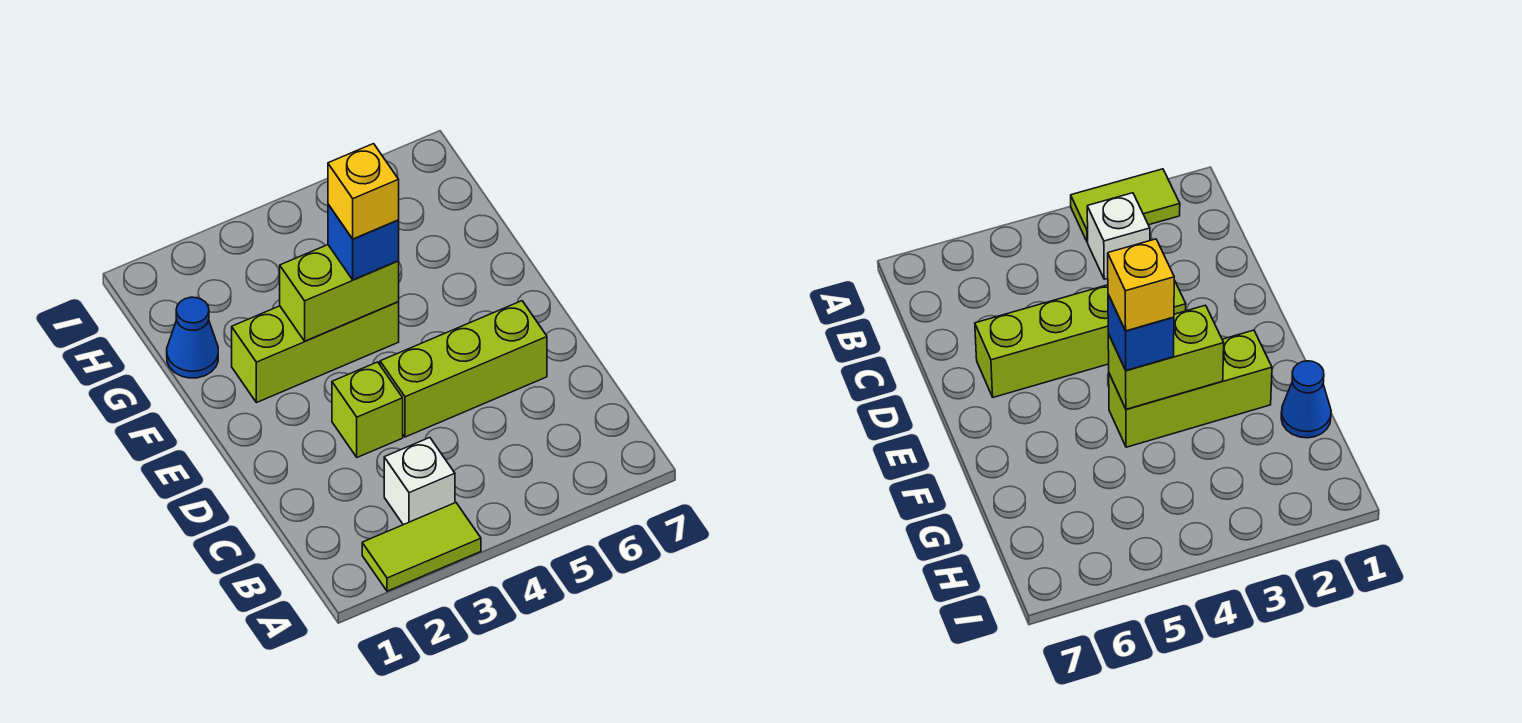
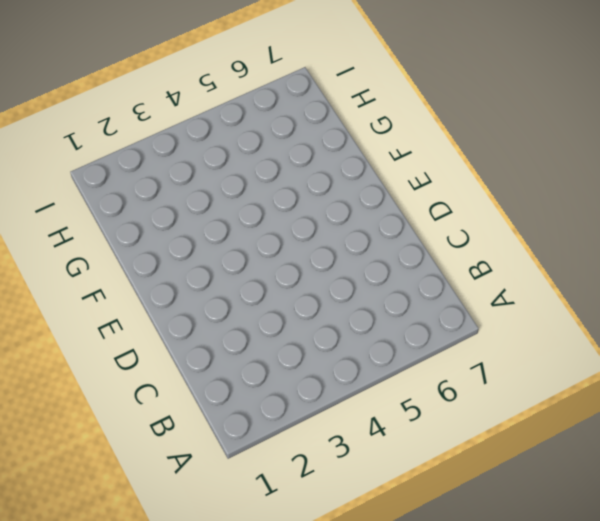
none -> lime tile A2:A3 level 1
none -> white brick B3 level 1

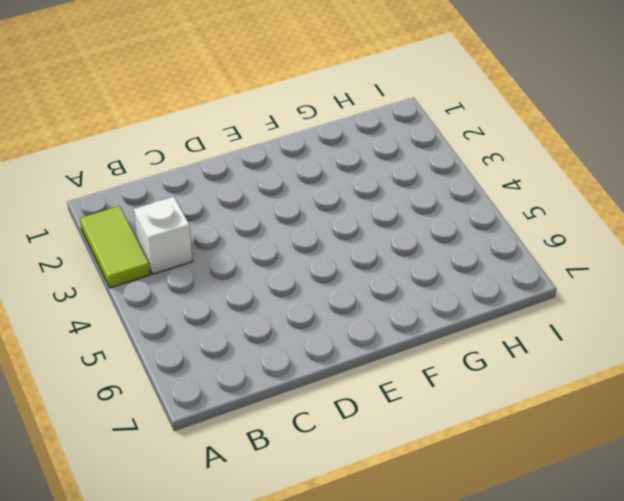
none -> lime brick D3 level 1
none -> lime brick D4:D6 level 1

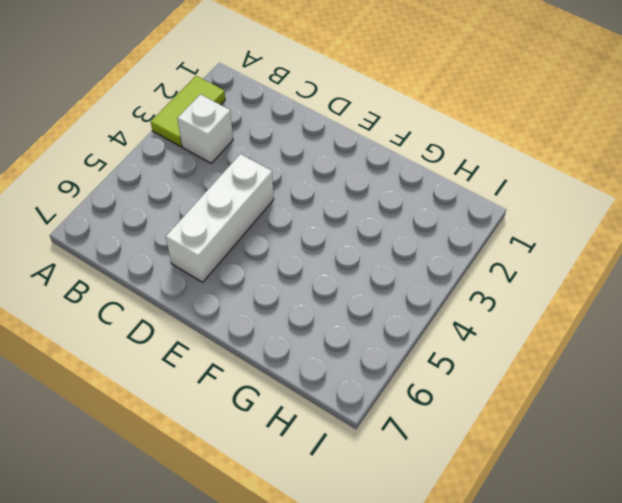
white brick D4:D6 level 1 -> lime brick D4:D6 level 1
none -> lime brick D3 level 1
none -> lime brick F2:F4 level 1

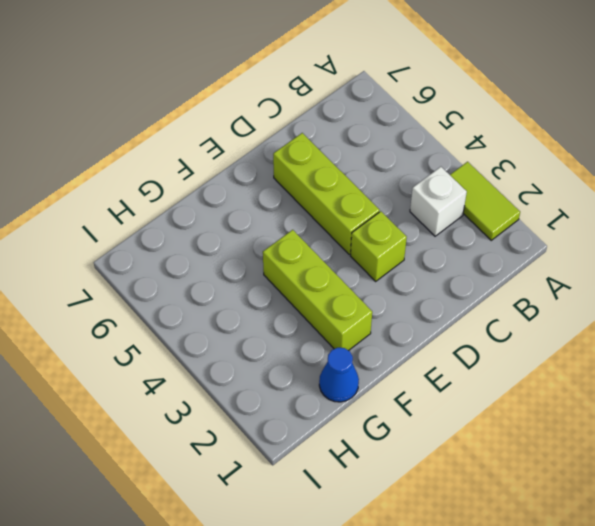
none -> lime brick F3:F4 level 2
none -> blue brick F4 level 3

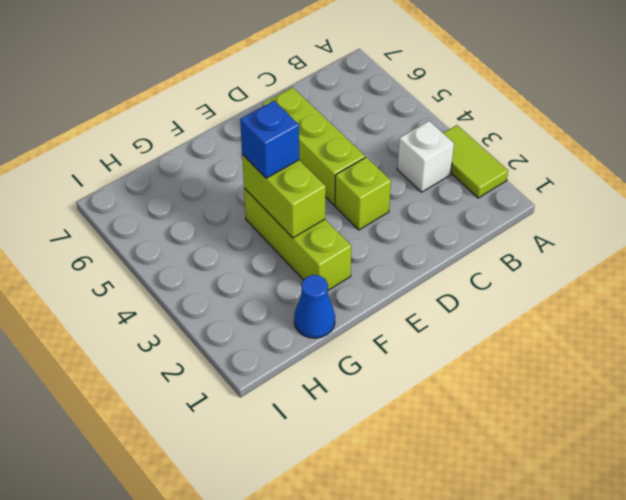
none -> yellow brick F4 level 4

